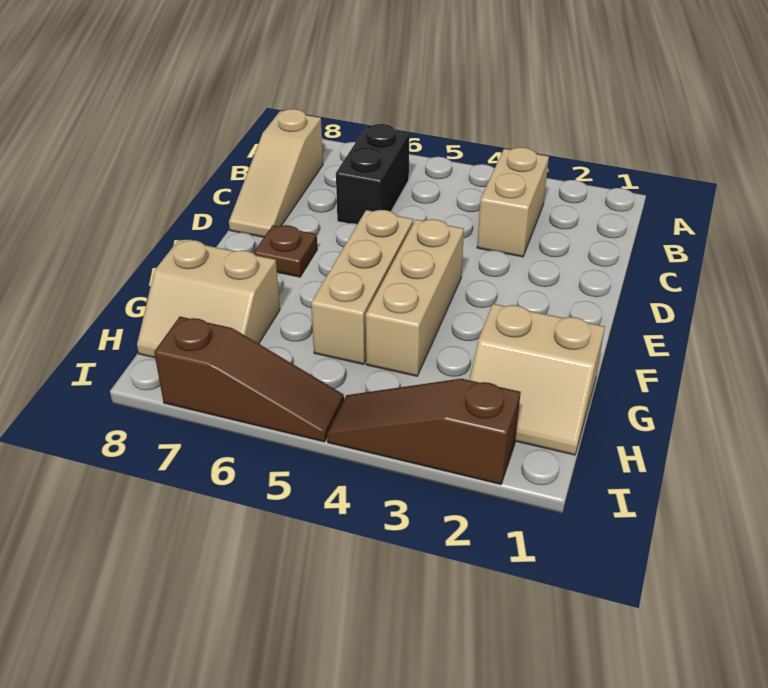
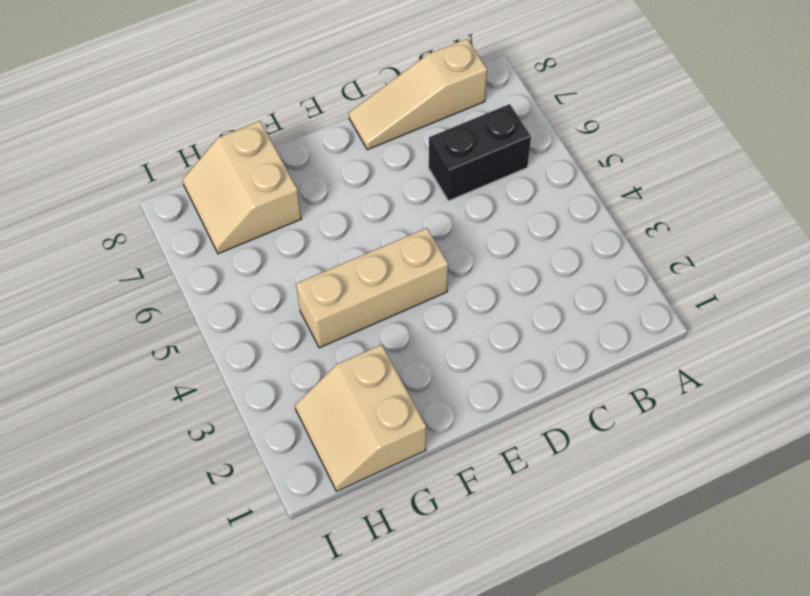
none -> tan brick B3:C3 level 1
none -> tan brick E5:G5 level 1

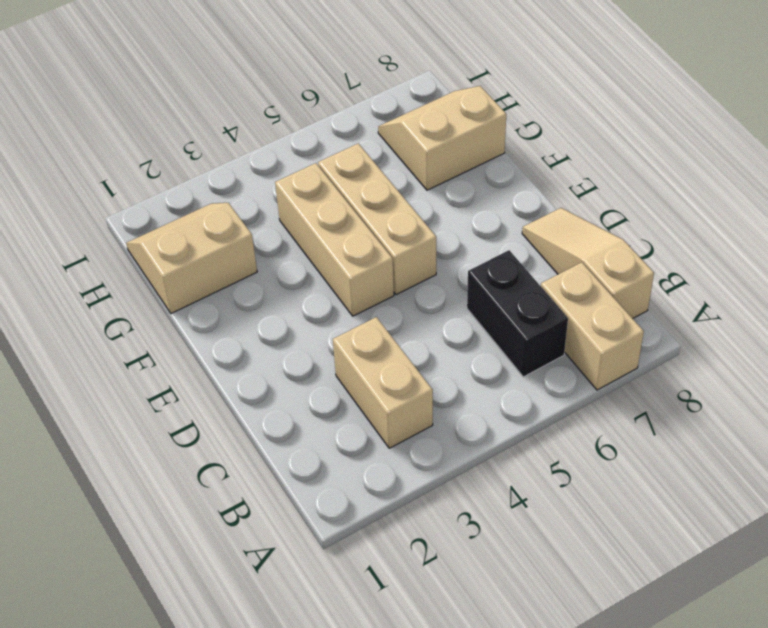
tan brick A7:B7 level 1 -> none
none -> brown plate E7 level 1
none -> brown slope I2:I4 level 1 top 2

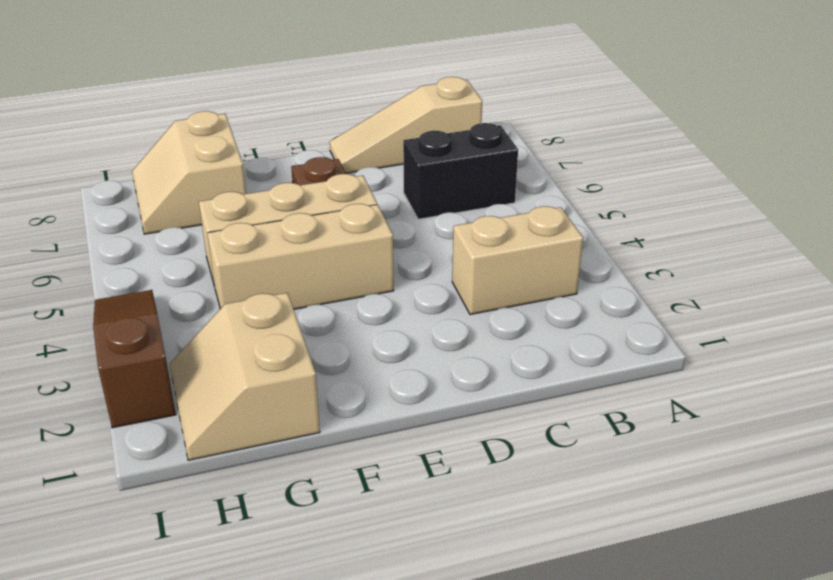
none -> brown slope I5:I7 level 1 top 7

